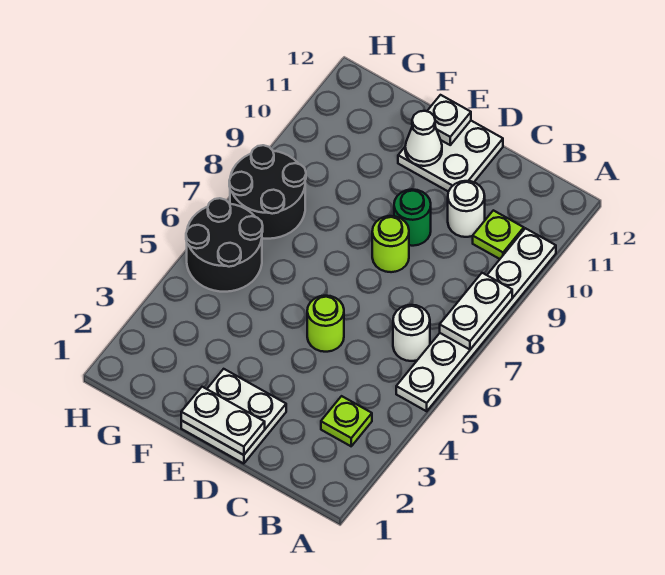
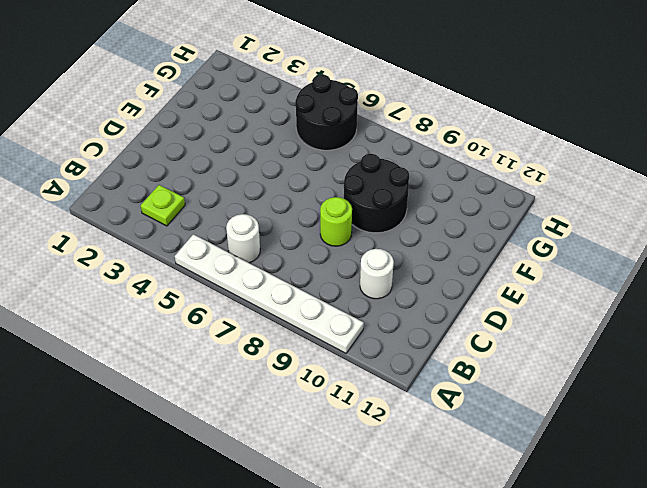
black round brick E8:F9 level 1 -> black round brick G7:H8 level 1
none -> lime plate B10 level 1
none -> white plate D1:E2 level 1
none -> lime round brick D5 level 1

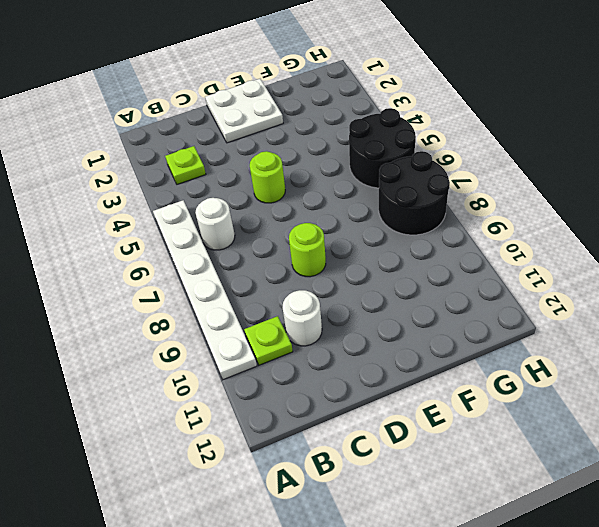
none -> green round brick D9 level 1
none -> white plate D11:E12 level 1
none -> white plate A7:A8 level 2

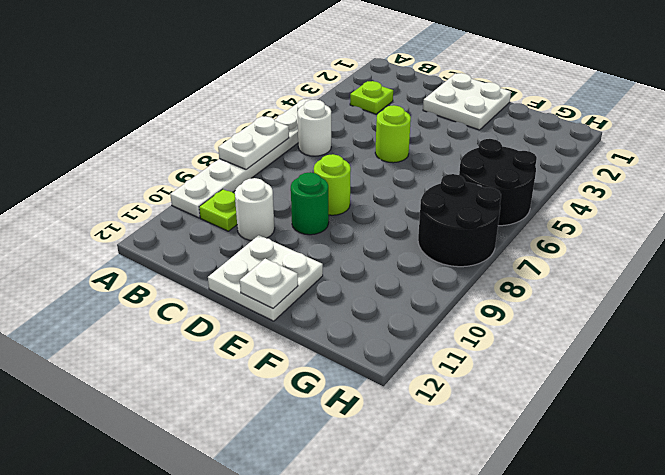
none -> white plate D1:E1 level 2
none -> white cone E11 level 2

